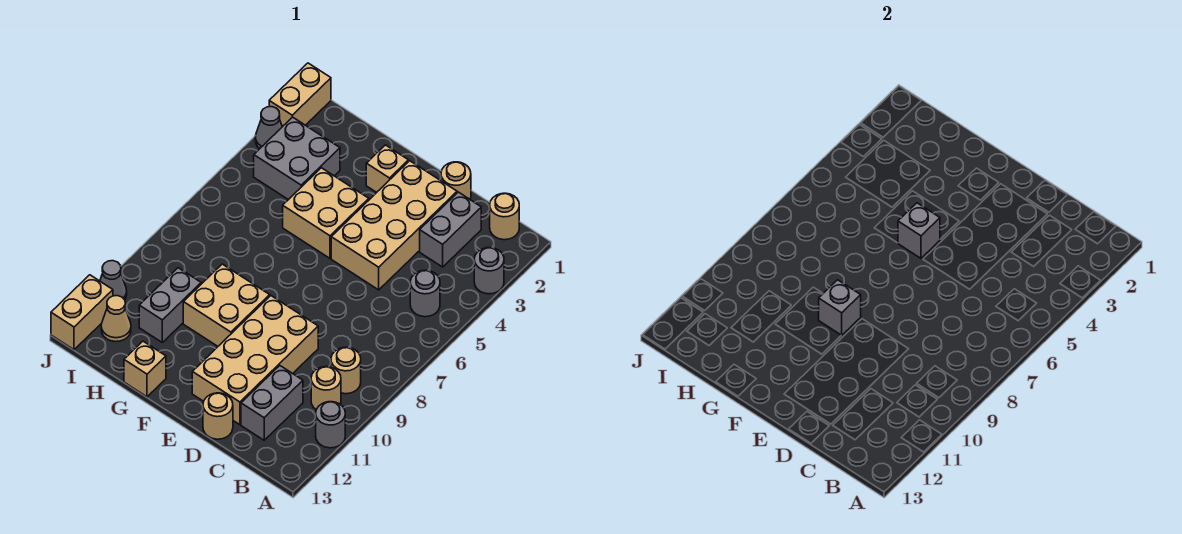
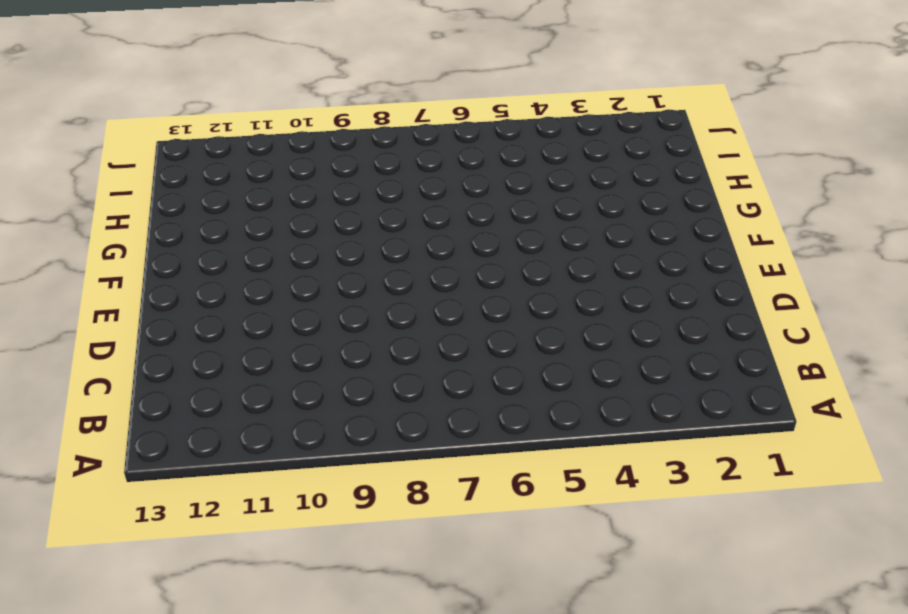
none -> grey round brick A3 level 1
none -> grey round brick A11 level 1
none -> tan round brick B1 level 1

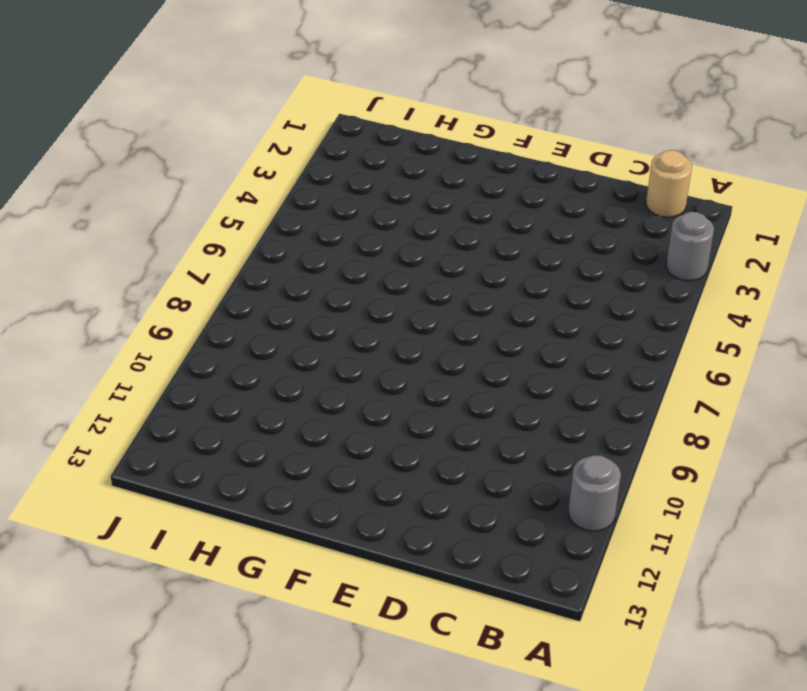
none -> grey round brick B5 level 1
none -> tan round brick B9 level 1
none -> tan round brick B10 level 1

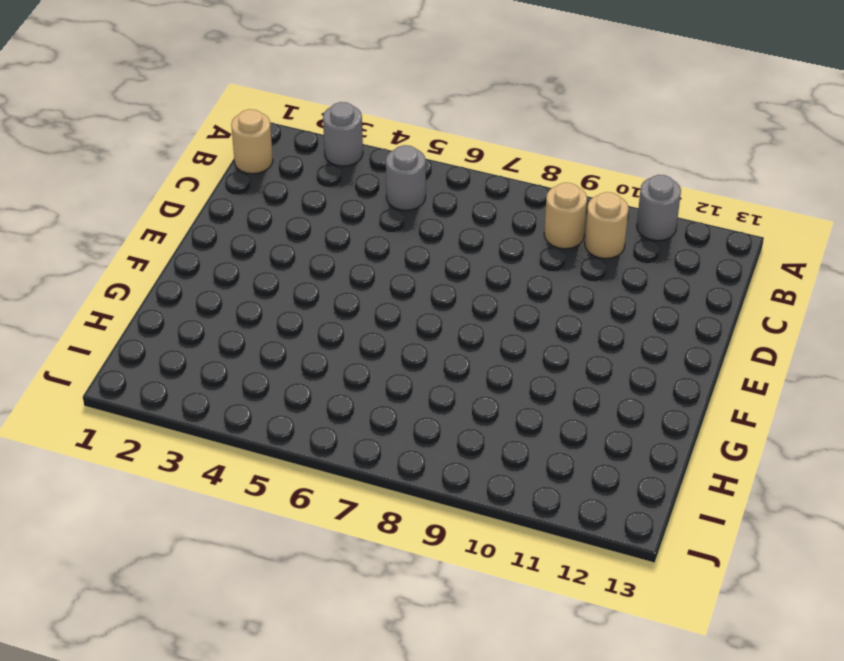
none -> grey brick C2:C3 level 1
none -> grey brick C11:C12 level 1
none -> tan round brick D1 level 1

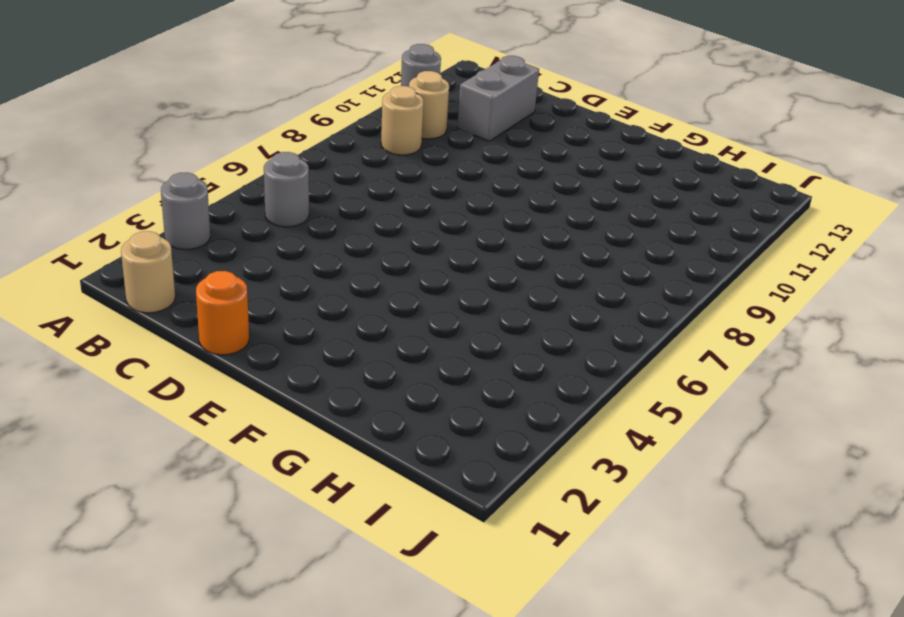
orange round brick D1 level 1 -> tan round brick D1 level 1
none -> grey brick C2:C3 level 1
none -> tan brick D2:E5 level 1
none -> tan brick D9:E12 level 1

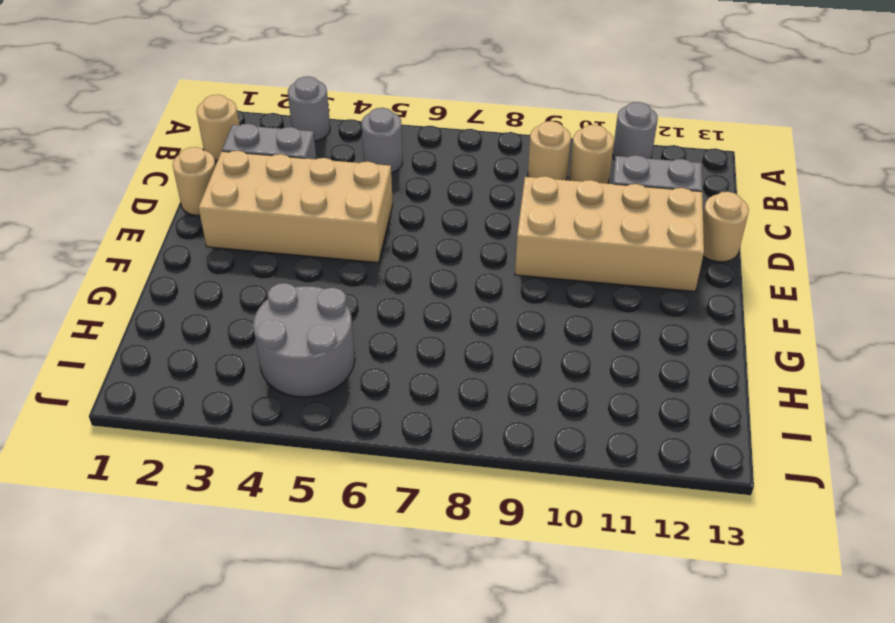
grey round brick H4:I5 level 1 -> grey brick H3:I4 level 1
none -> tan brick F2 level 1
none -> tan brick F4:G5 level 1
none -> tan brick F9:G10 level 1

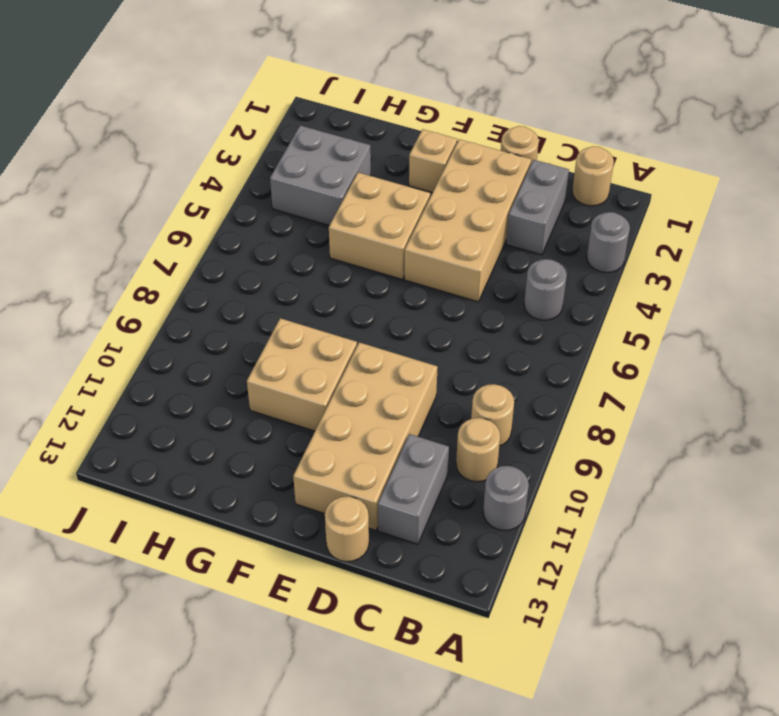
none -> tan brick G13 level 1
none -> grey brick H10:H11 level 1
none -> tan cone I12 level 1

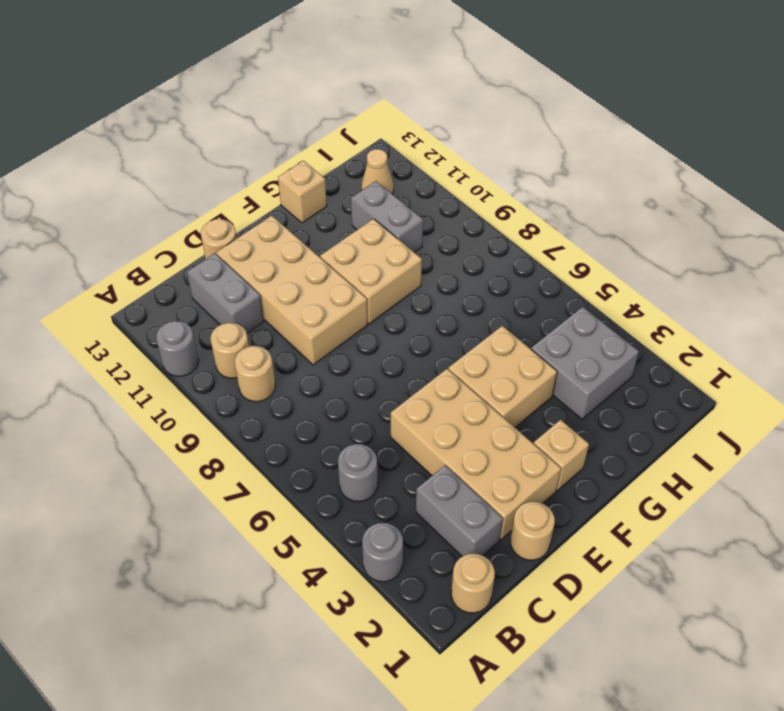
none -> tan brick J1:J2 level 1
none -> grey cone J3 level 1
none -> grey cone J11 level 1

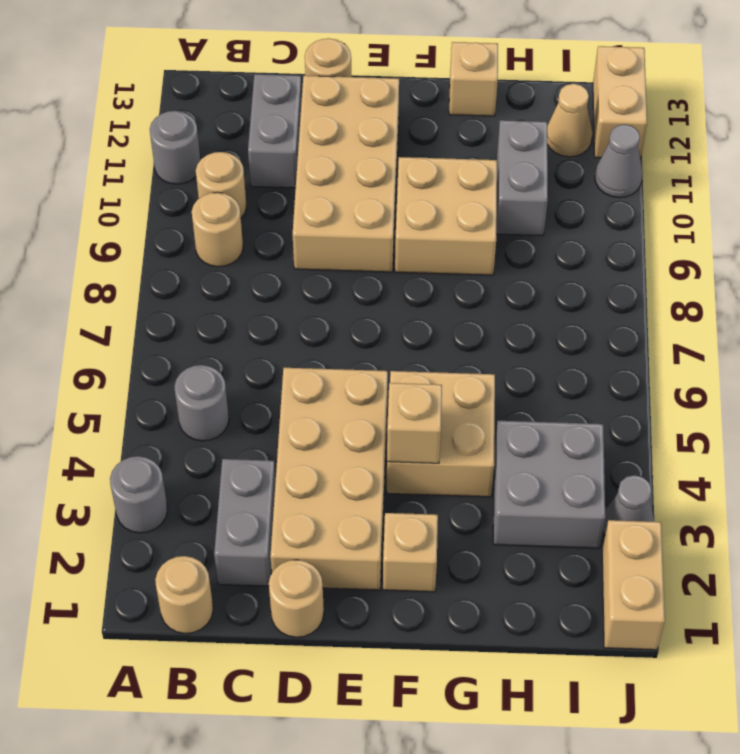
tan brick F4 level 2 -> none
none -> grey brick F5 level 2
none -> grey brick F9 level 2

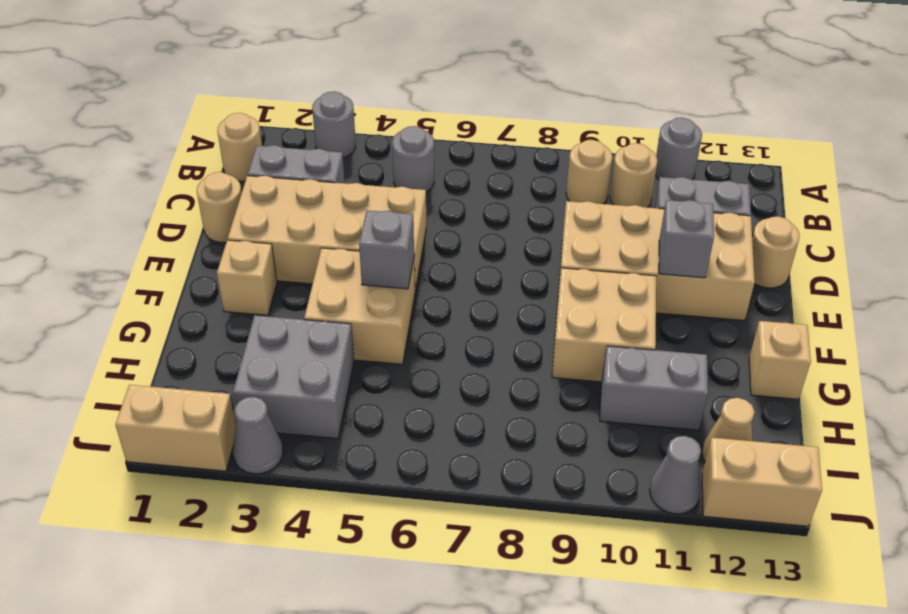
grey brick E11 level 2 -> grey brick F9 level 2

